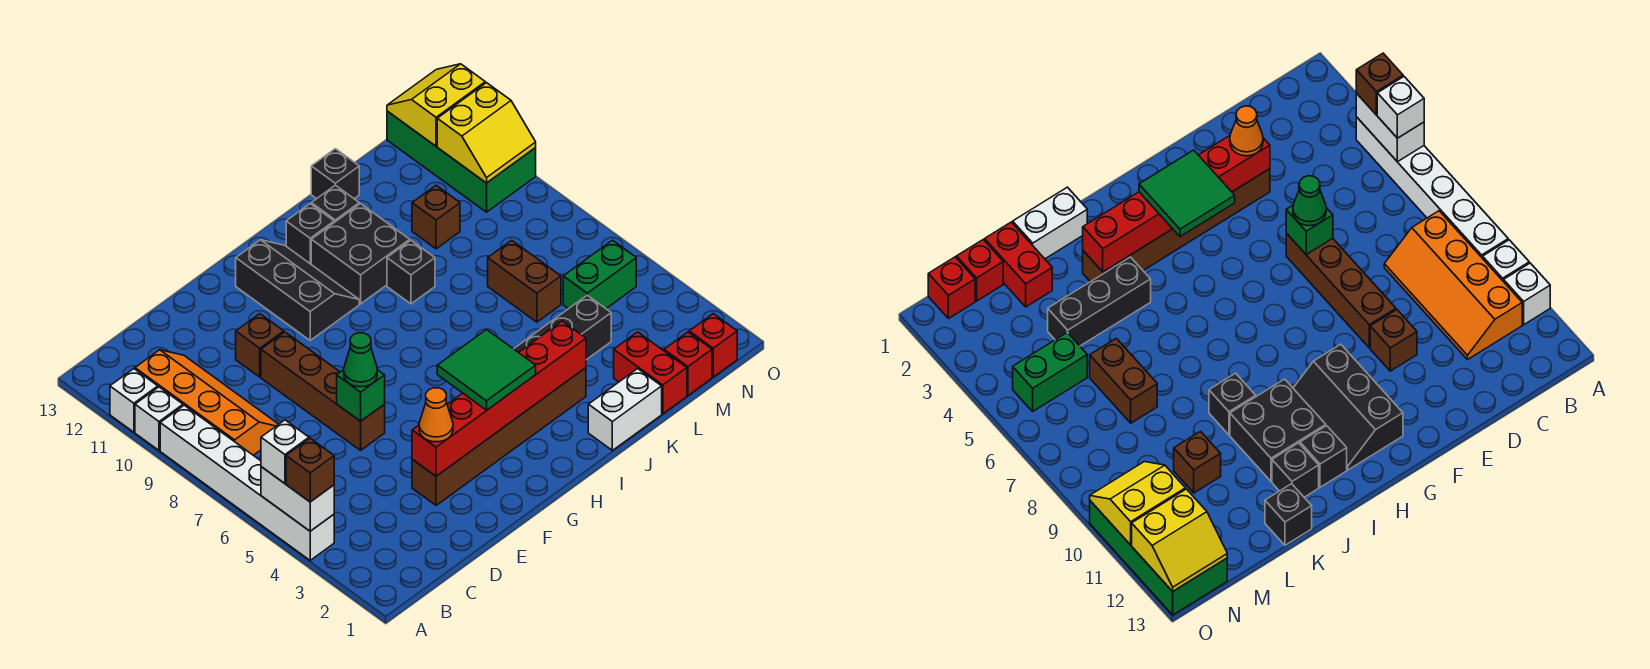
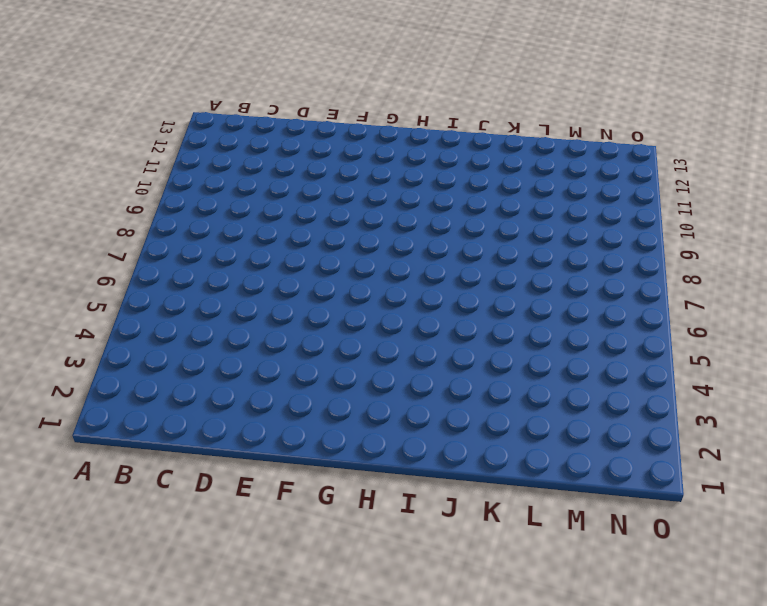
none -> white brick A4:A9 level 1
none -> white brick A10 level 1
none -> white brick A11 level 1
none -> orange slope B8:C11 level 1 top B

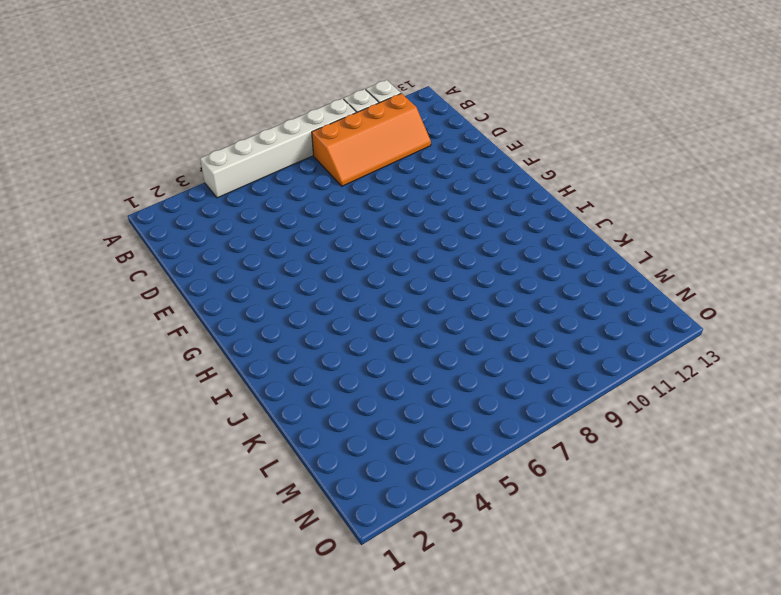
none -> brown brick E3:J3 level 1
none -> brown brick E6:E9 level 1
none -> brown brick E10 level 1
none -> black slope G10:H12 level 1 top G

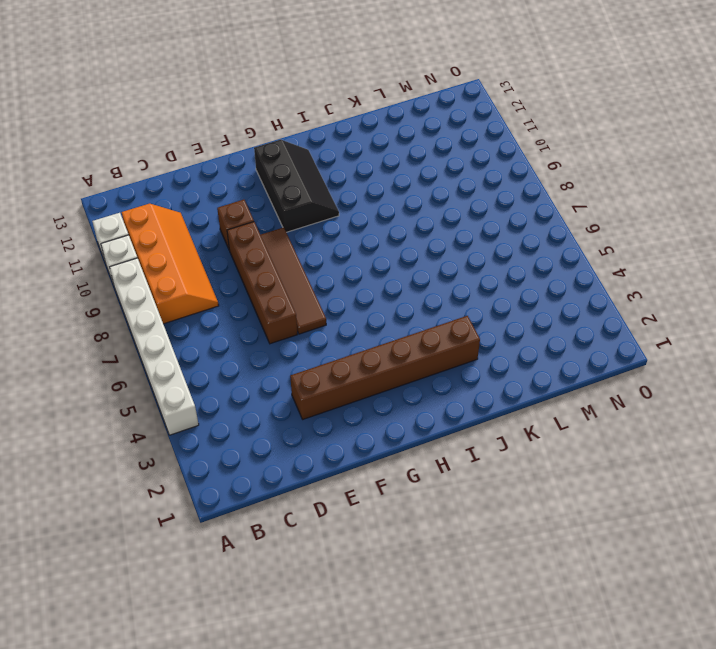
brown tile F6:F9 level 1 -> none
none -> black brick I10:J11 level 1
none -> black brick I12 level 1
none -> white brick J1:K1 level 1
none -> black brick J4:L4 level 1

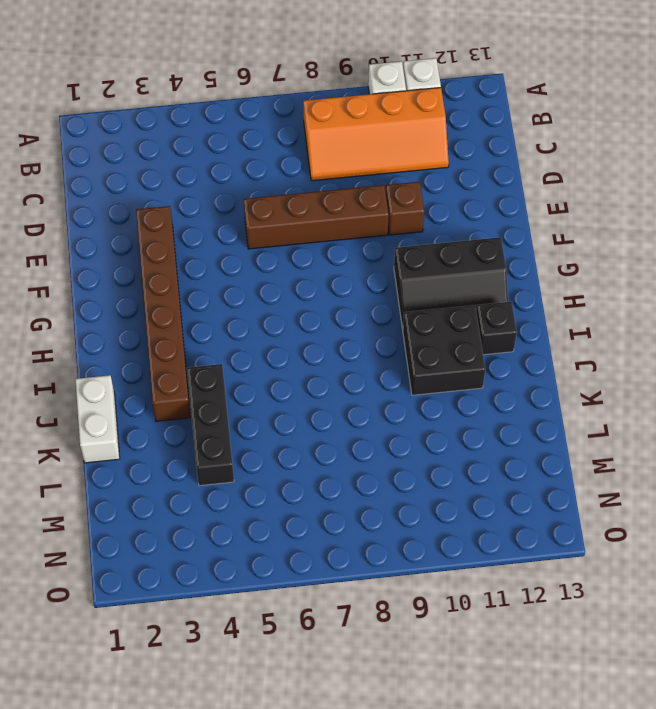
none -> white brick A4:A9 level 1
none -> black brick J9 level 1
none -> black brick J12 level 1
none -> black brick K13 level 1

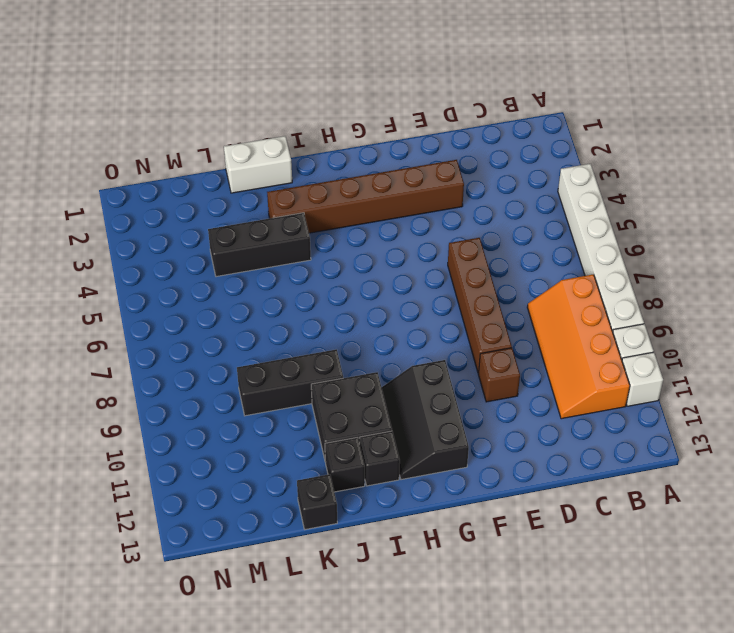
black brick J9:L9 level 1 -> black brick J9 level 1
none -> red brick L1:L2 level 1
none -> brown brick L6:L7 level 1
none -> brown brick L10 level 1
none -> red brick M1 level 1

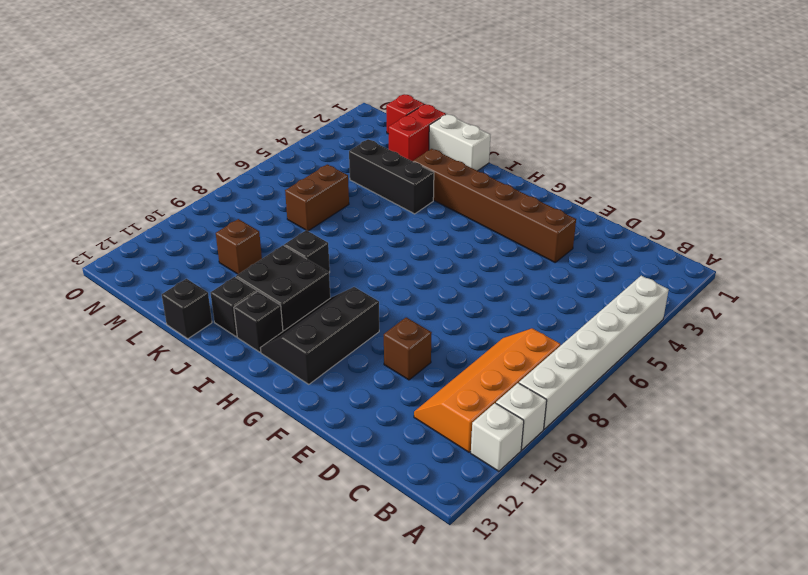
none -> brown brick E6:E9 level 1
none -> green brick M5:N5 level 1
none -> red brick N1 level 1
none -> green brick N10:O13 level 1

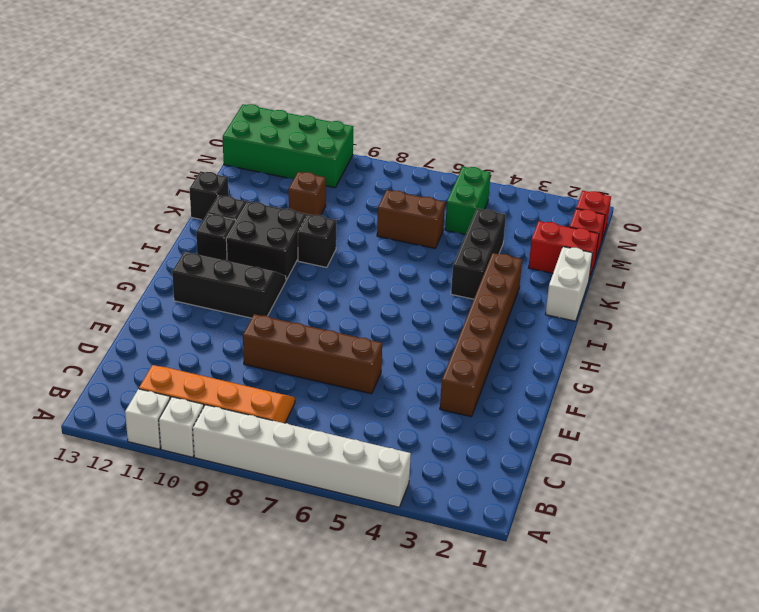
none -> brown brick E10 level 1
none -> white brick A4:A5 level 2
none -> red brick E3:J3 level 2
none -> green brick E6 level 2

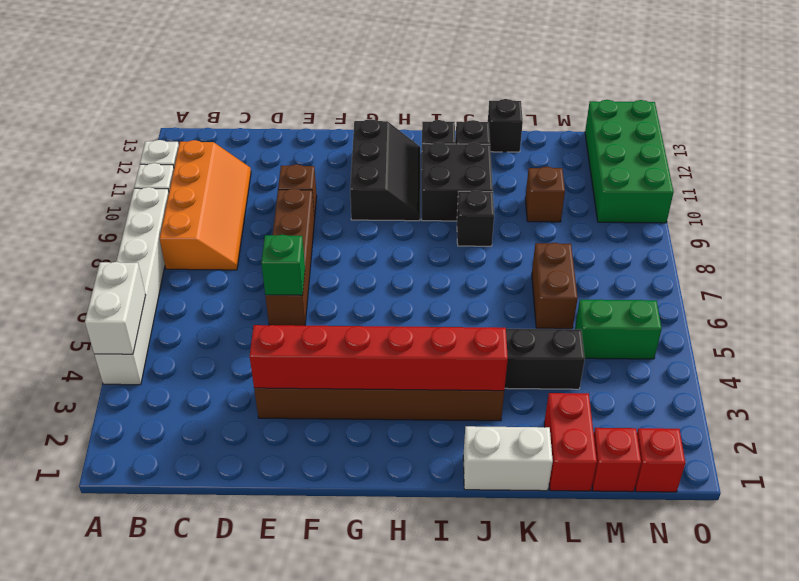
none -> yellow slope N10:O11 level 2 top 11
none -> yellow slope N12:O13 level 2 top 12
none -> brown brick A4 level 3
none -> white brick A5 level 3

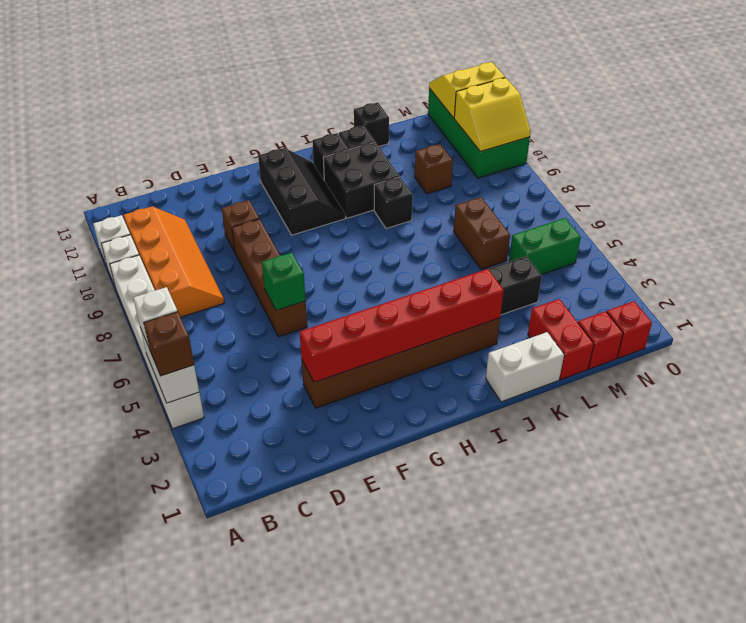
none -> orange cone E3 level 3
none -> green cone E6 level 3
none -> green tile G3:H4 level 3

